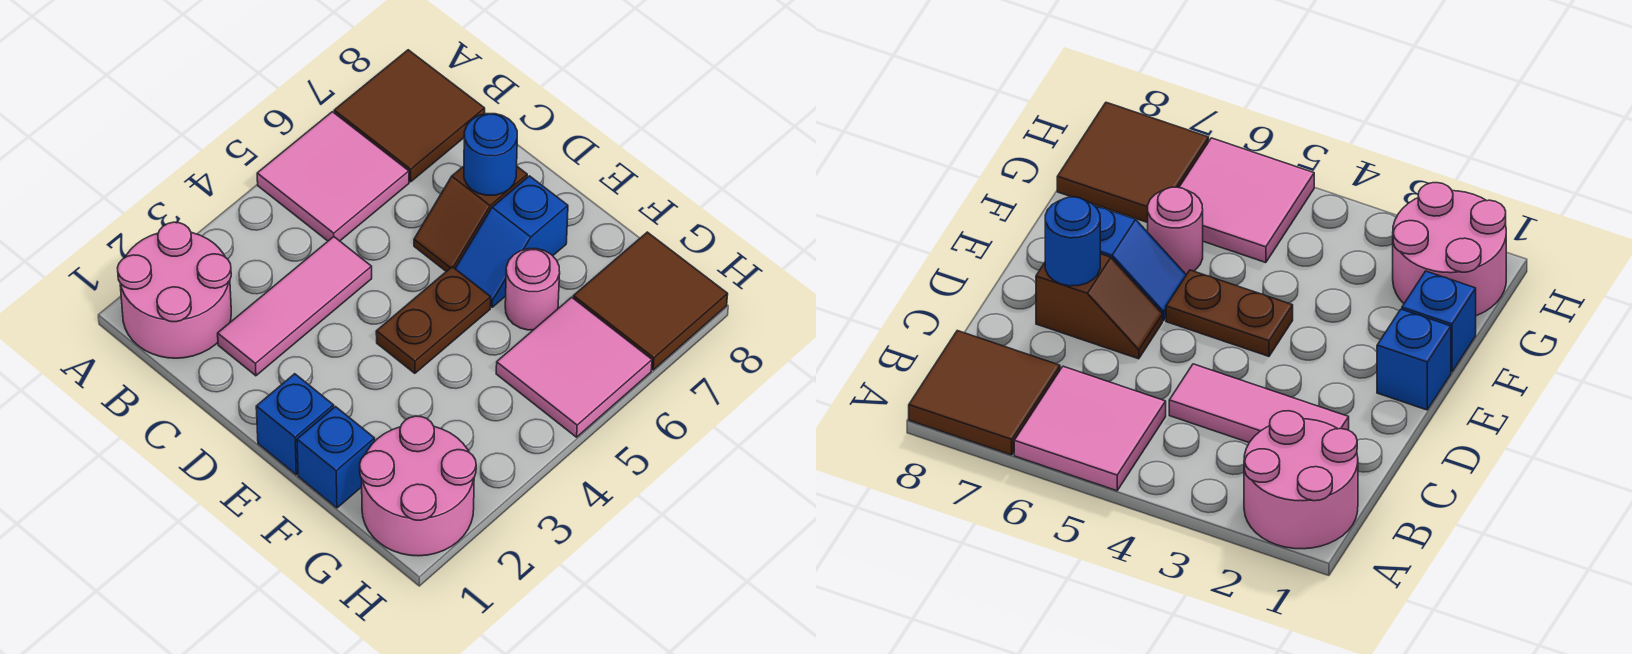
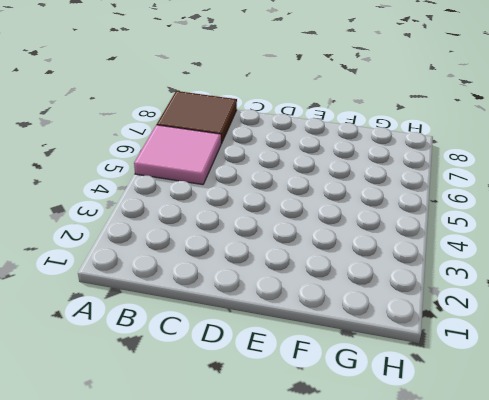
none -> pink round brick A1:B2 level 1
none -> pink tile C2:C4 level 1
none -> brown slope D6:D7 level 1 top 7

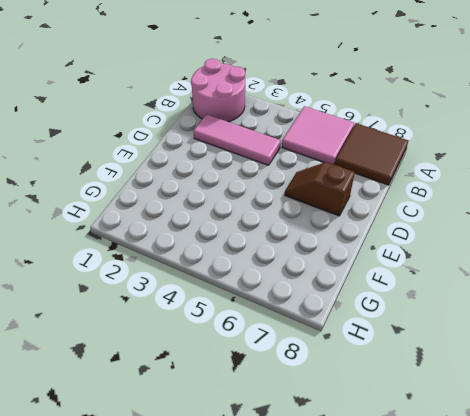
none -> blue brick E1 level 1
none -> brown plate E4:E5 level 1
none -> blue slope E6:E7 level 1 top 7

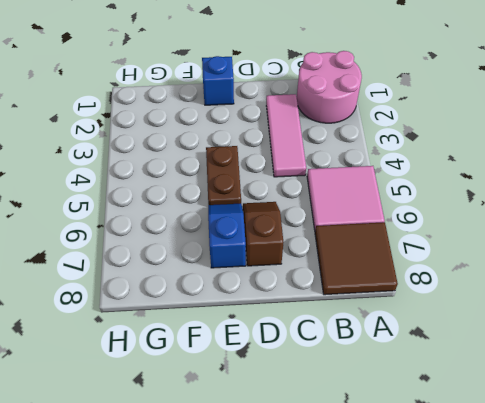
none -> blue brick F1 level 1
none -> pink round brick F6 level 1
none -> pink round brick G1:H2 level 1

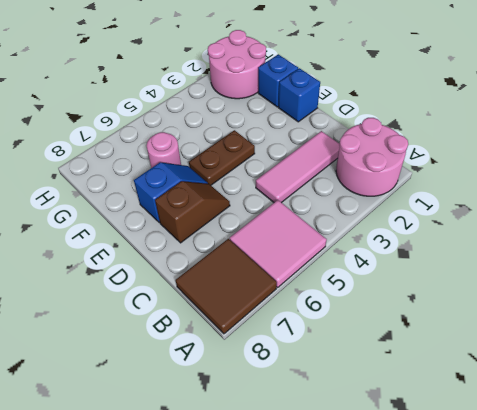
none -> pink tile G5:H6 level 1
none -> brown tile G7:H8 level 1
none -> blue round brick D7 level 2

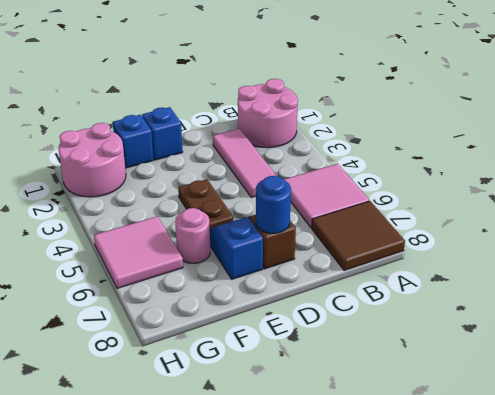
none -> brown tile G7:H8 level 1

